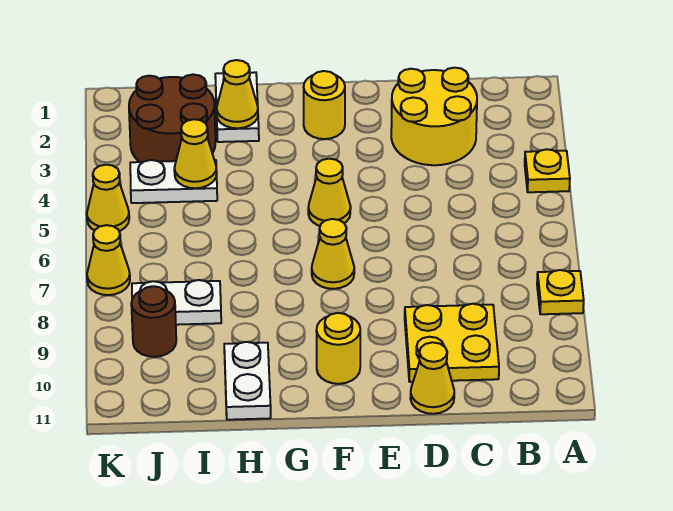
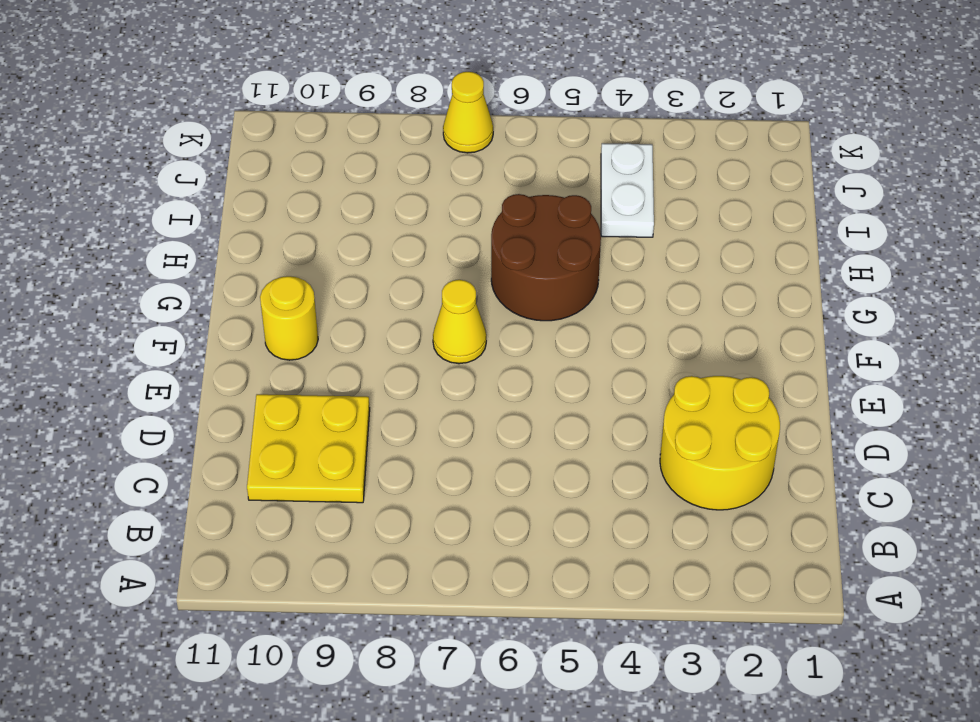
brown round brick G5:H6 level 1 -> brown round brick I2:J3 level 1
none -> yellow plate A4 level 1
none -> yellow plate A8 level 1
none -> yellow cone D11 level 1

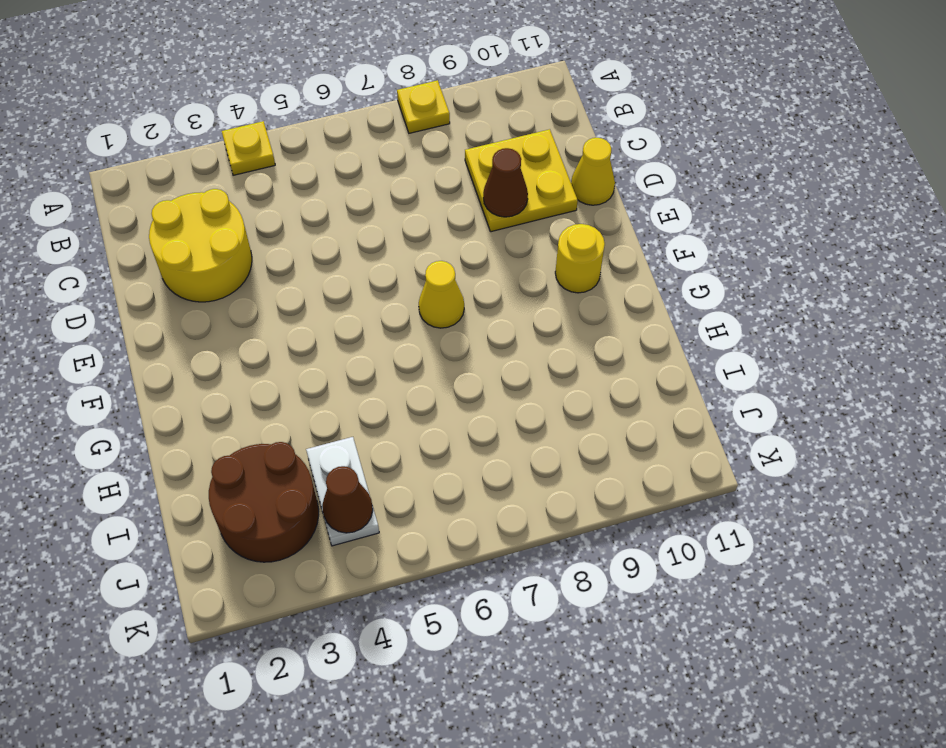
brown cone D9 level 2 -> none
brown cone J4 level 2 -> none
none -> yellow round brick F2 level 1
none -> yellow cone F5 level 1
none -> white plate H1:H2 level 1

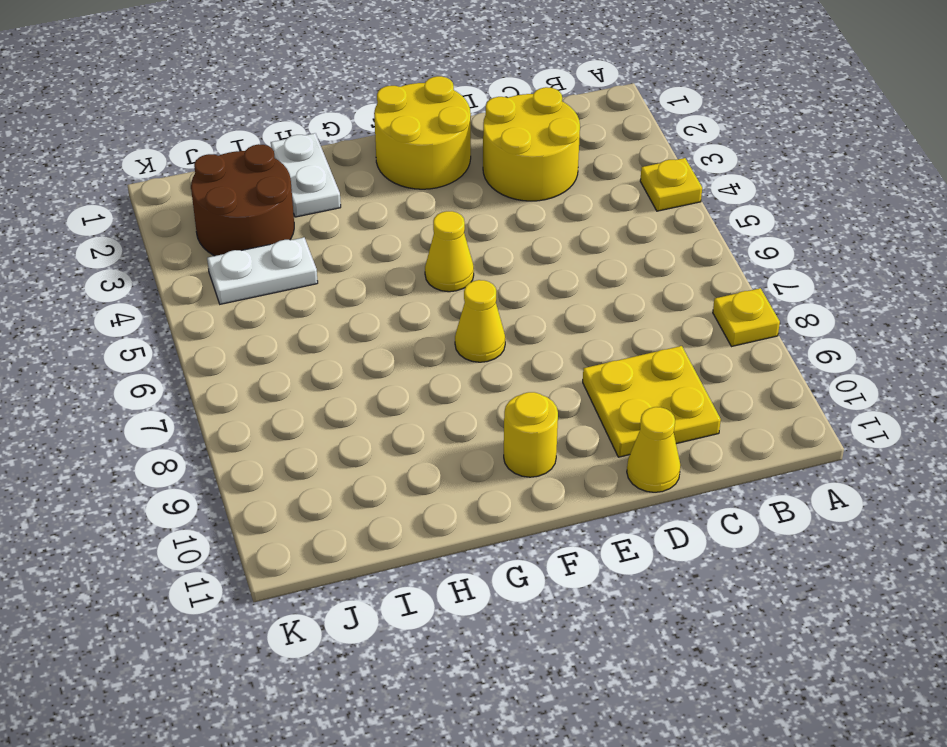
yellow round brick E1:F2 level 1 -> yellow round brick F2 level 1
none -> white plate H10:H11 level 1
none -> white plate I8:J8 level 1
none -> brown round brick J9 level 1

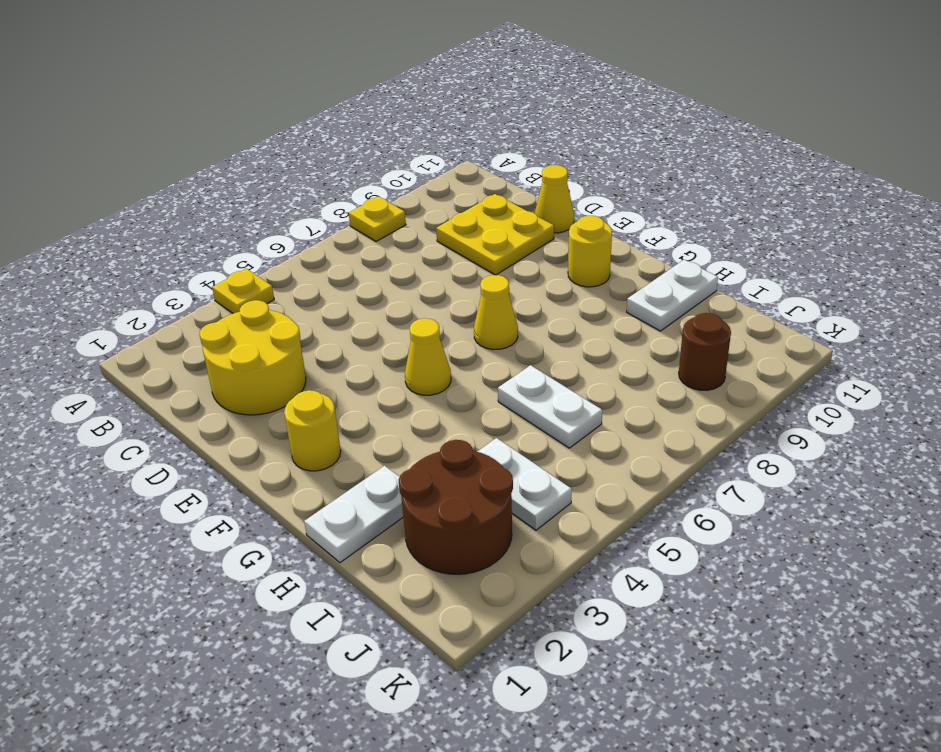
white plate H6:I6 level 1 -> white plate I8:J8 level 1
none -> yellow cone K5 level 1
none -> yellow cone K7 level 1
none -> yellow cone H2 level 2

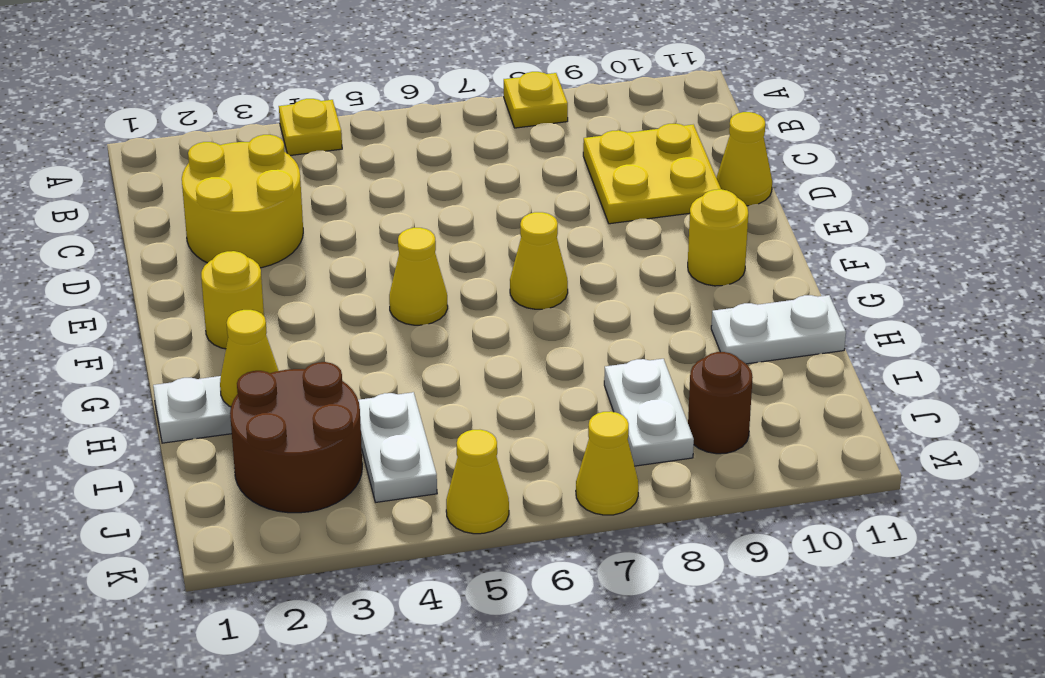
none -> yellow cone I4 level 2

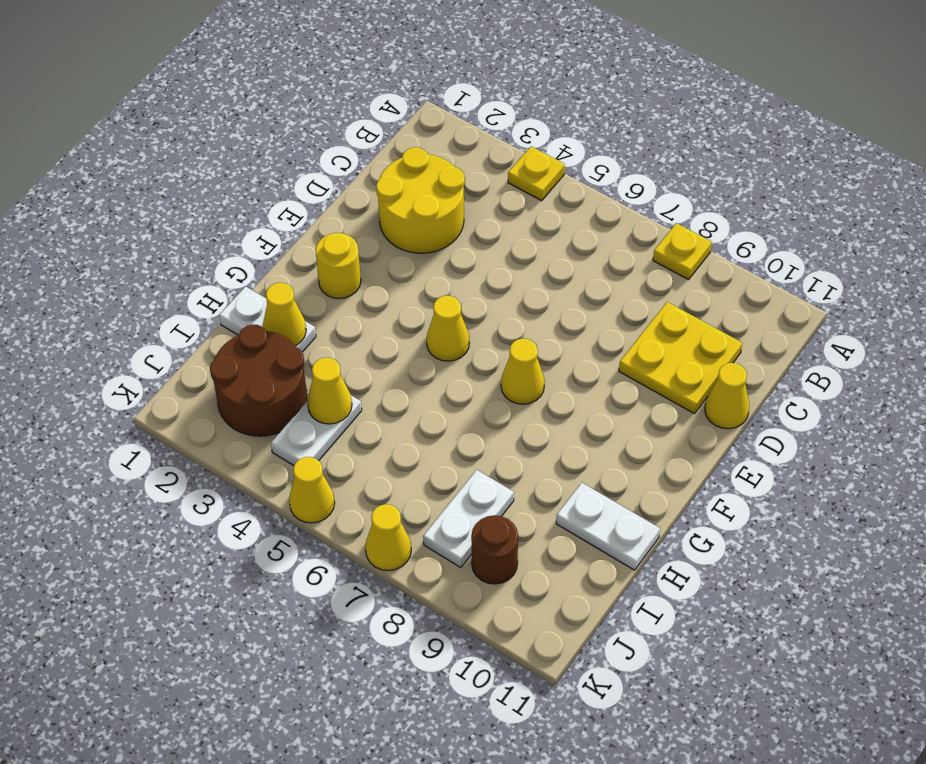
none -> yellow round brick F10 level 1

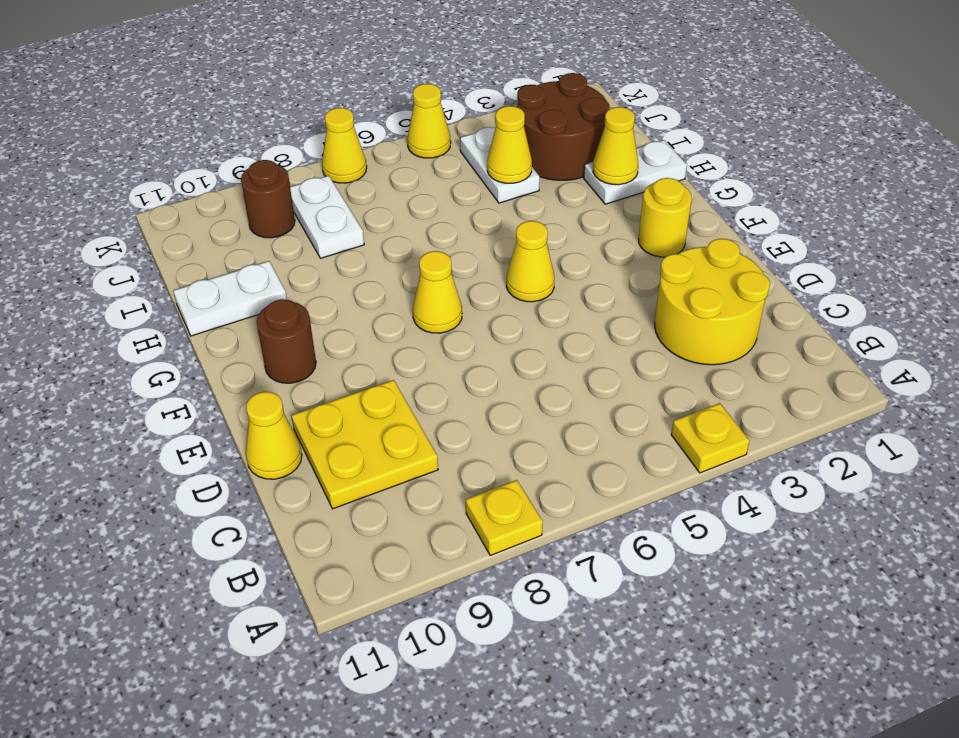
brown round brick F10 level 1 -> yellow round brick F10 level 1

